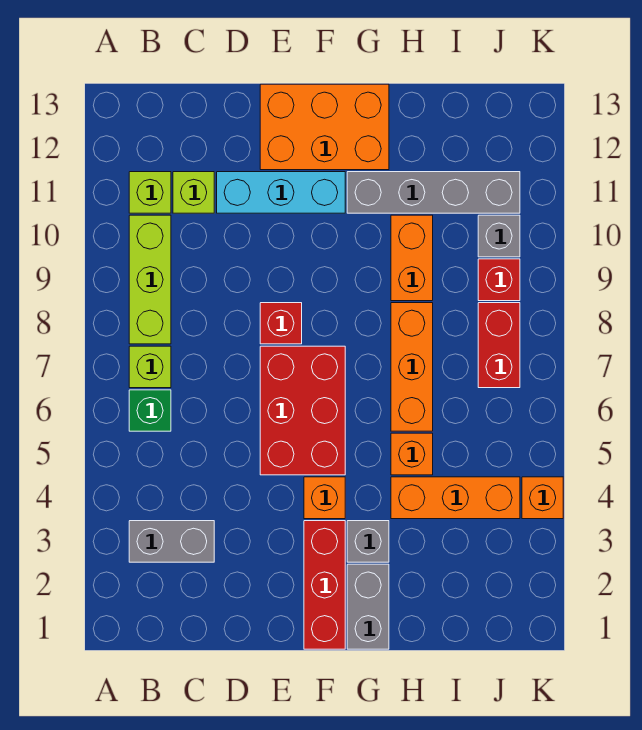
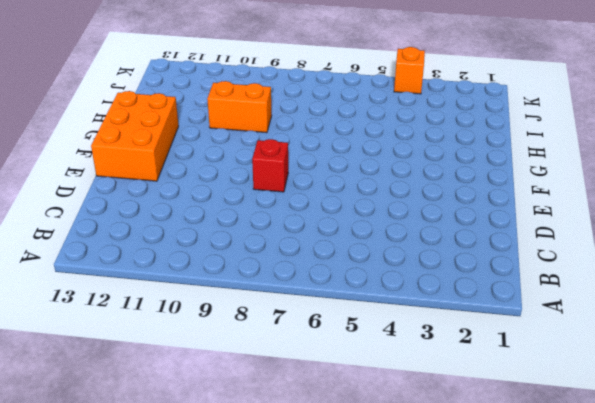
none -> grey brick B3:C3 level 1
none -> green brick B6 level 1
none -> lime brick B7 level 1

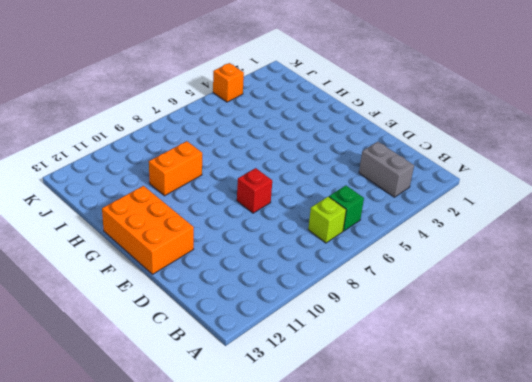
none -> lime brick B8:B10 level 1
none -> lime brick B11 level 1
none -> lime brick C11 level 1

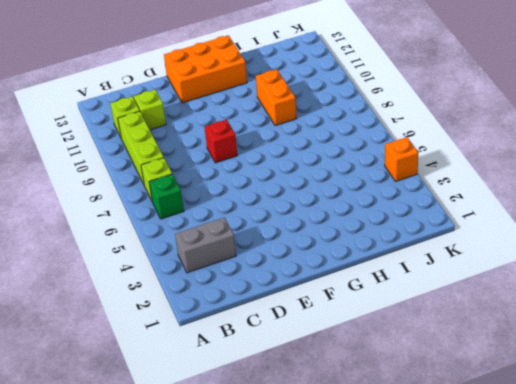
none -> cyan brick D11:F11 level 1
none -> red brick E5:F7 level 1
none -> red brick F1:F3 level 1

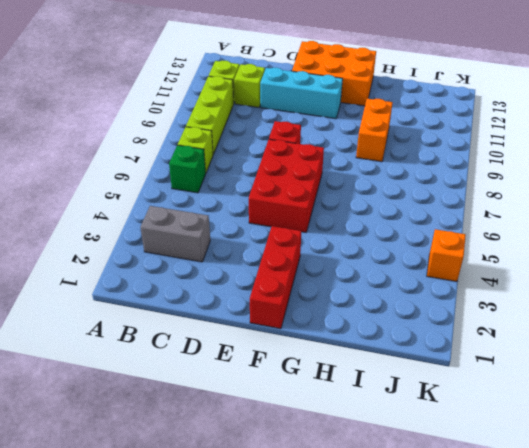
none -> orange brick F4 level 1
none -> grey brick G1:G2 level 1
none -> grey brick G3 level 1

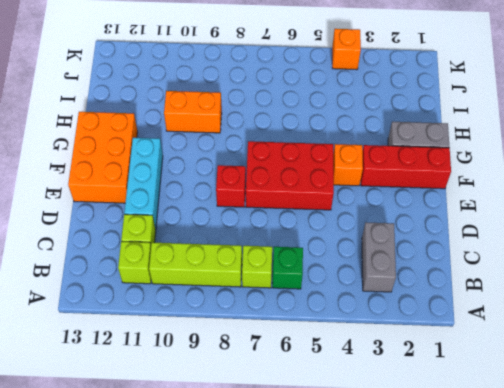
none -> grey brick G3 level 1
none -> grey brick G11:J11 level 1
none -> orange brick H4:J4 level 1

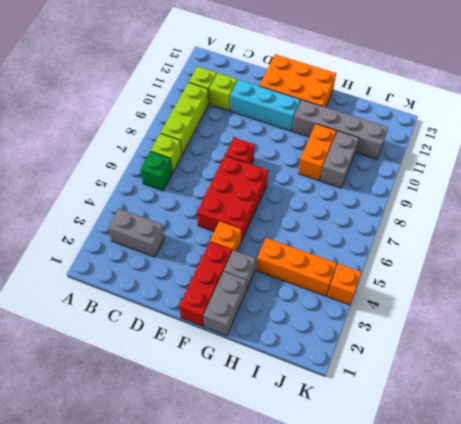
grey brick I9:I10 level 1 -> none
none -> orange brick H5 level 1
none -> orange brick H6:H8 level 1
none -> red brick J7:J8 level 1

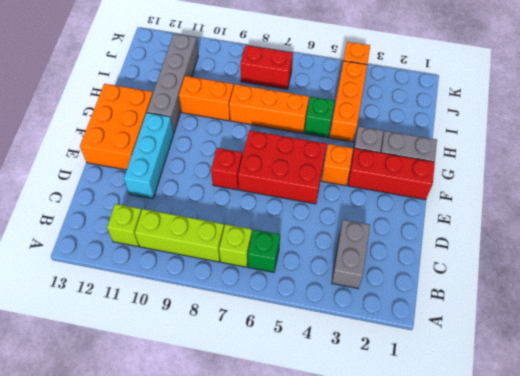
green brick H5 level 1 -> orange brick H5 level 1
none -> lime brick C11 level 1
none -> red brick J9 level 1
none -> grey brick J10 level 1

